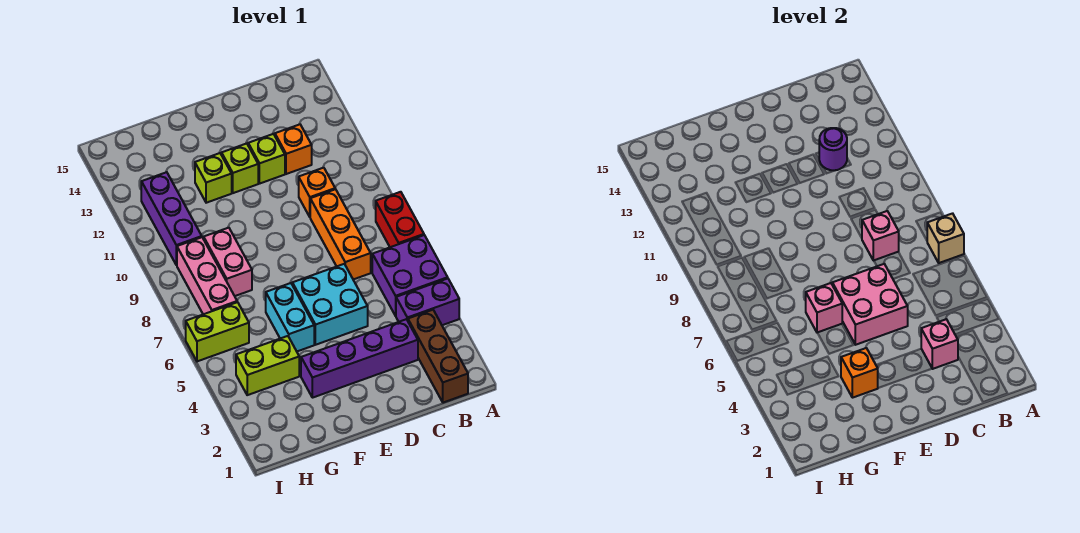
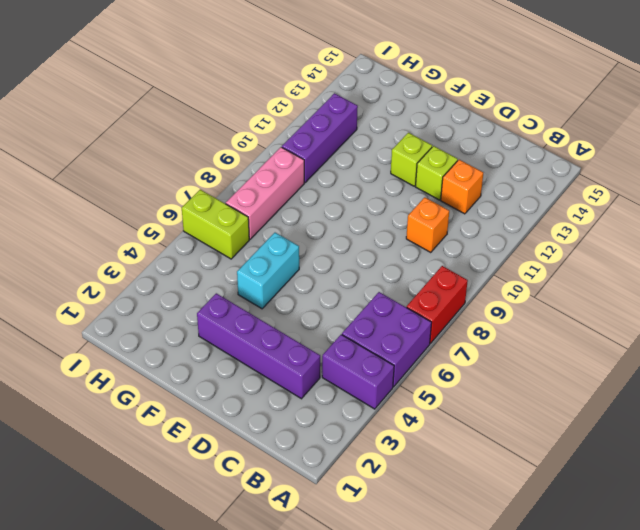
none -> brown brick B1:B3 level 1
none -> orange brick C7:C9 level 1
none -> cyan brick D5:E6 level 1

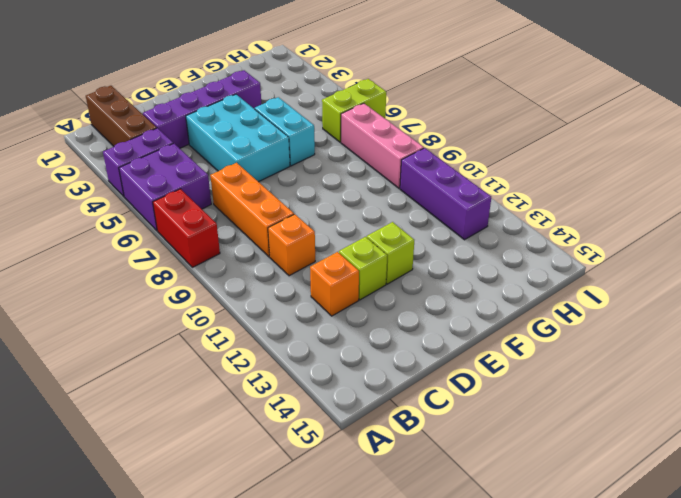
cyan brick D4:E6 level 1 -> cyan brick D5:E6 level 1
none -> lime brick F12 level 1
none -> lime brick G4:H4 level 1
none -> pink brick G8:G9 level 1

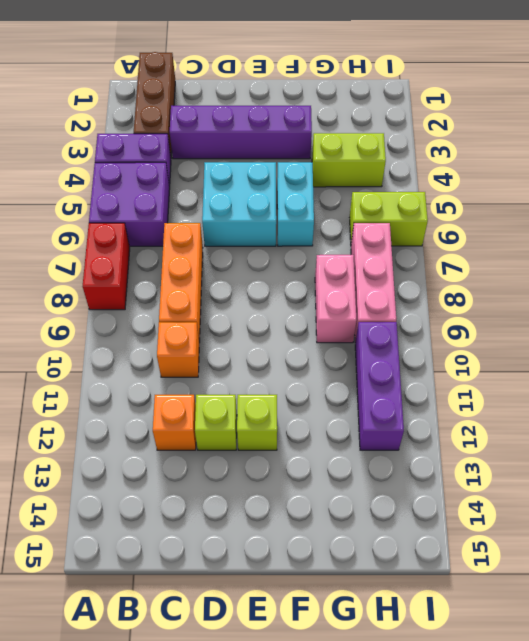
none -> lime brick F12 level 1
none -> tan brick A7 level 2
none -> pink brick C3 level 2

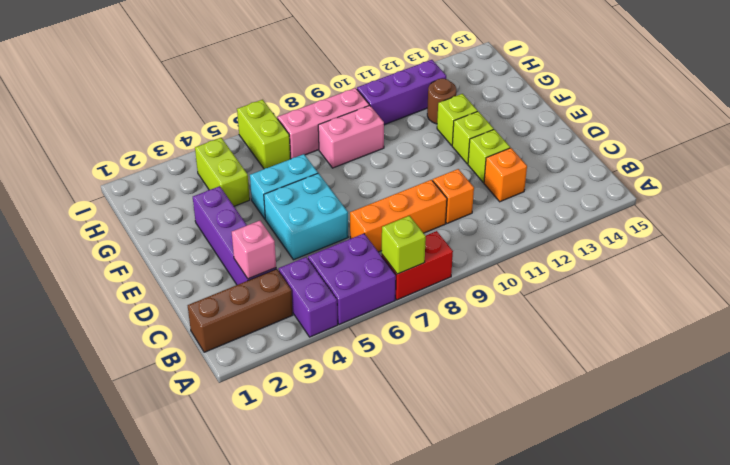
lime brick A7 level 2 -> tan brick A7 level 2
brown round brick G12 level 1 -> none
none -> pink brick C8 level 2
none -> purple round brick C12 level 2
none -> pink brick D5:E6 level 2

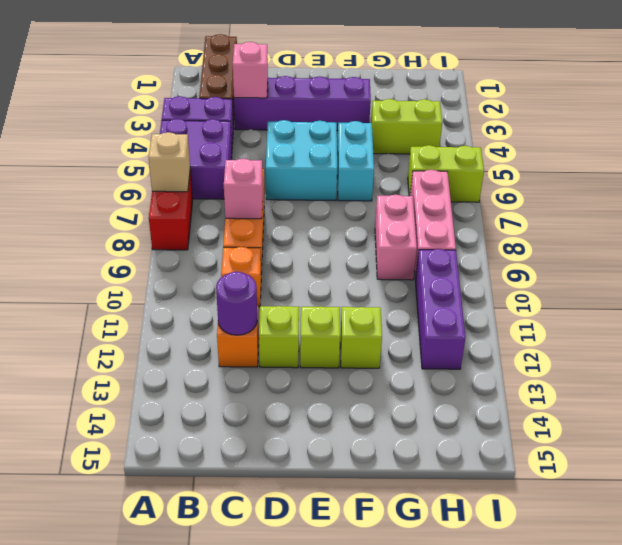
none -> pink brick D5:E6 level 2
none -> orange brick F3 level 2
none -> pink brick F6 level 2

